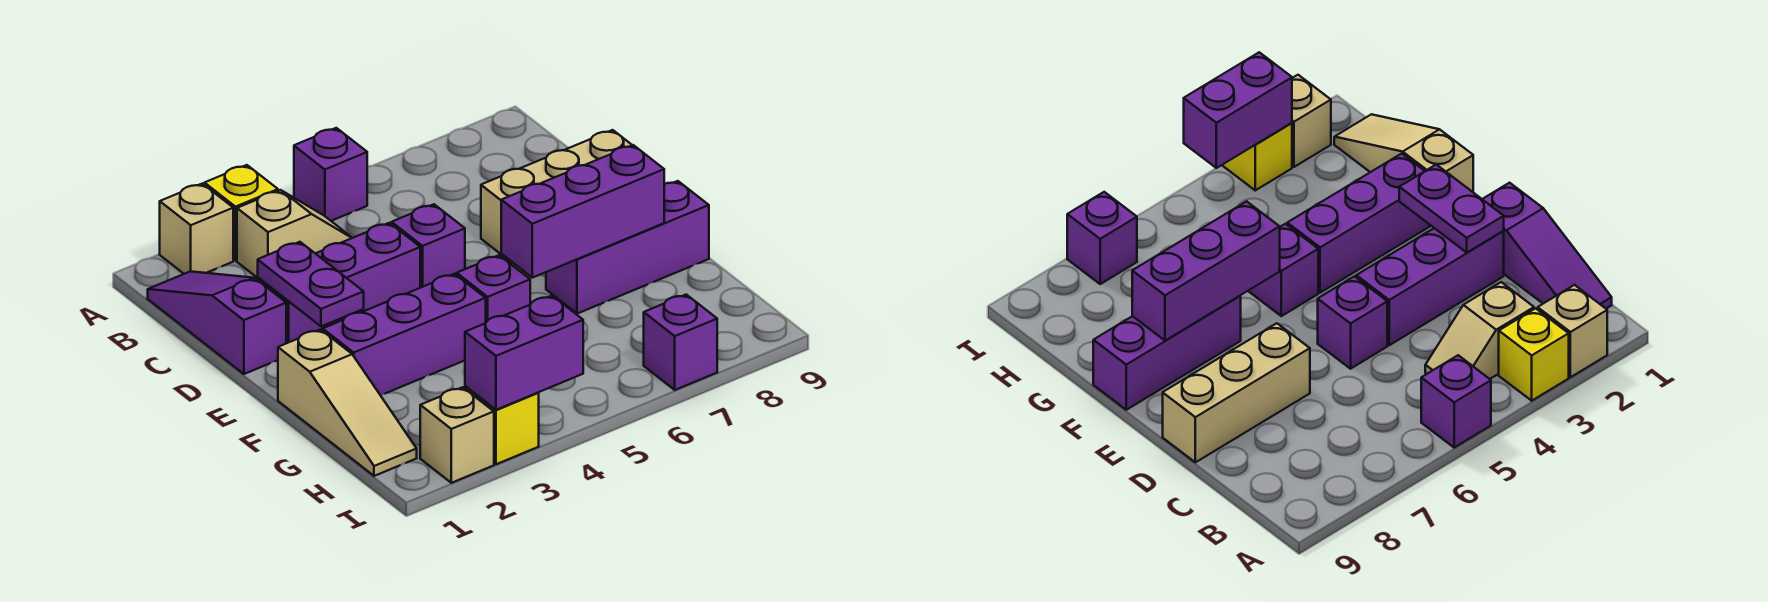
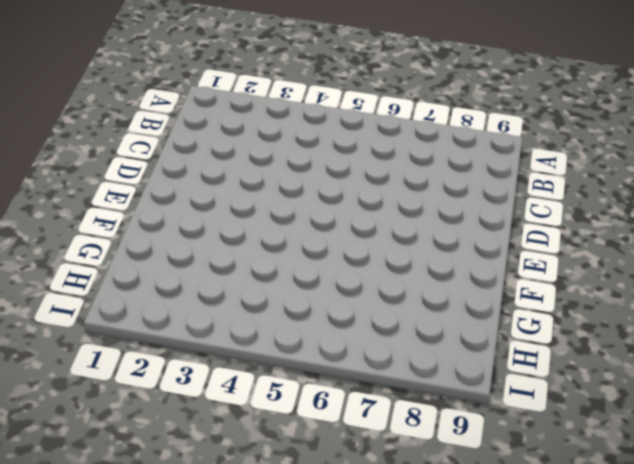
none -> tan brick A2 level 1
none -> yellow brick A3 level 1
none -> purple brick A5 level 1

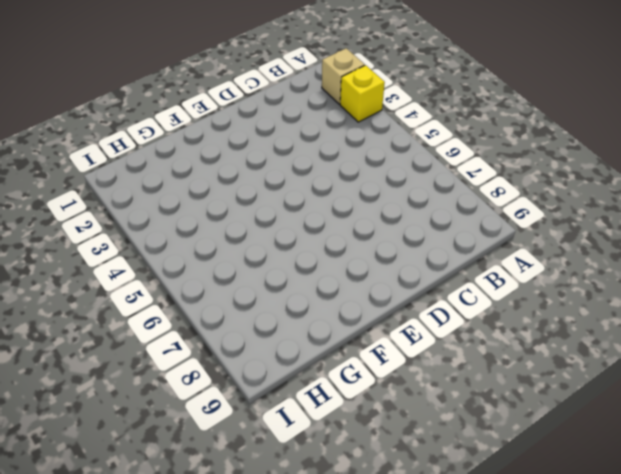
none -> purple brick A5 level 1
none -> purple slope B1:D1 level 1 top D
none -> tan slope B3:B4 level 1 top 3

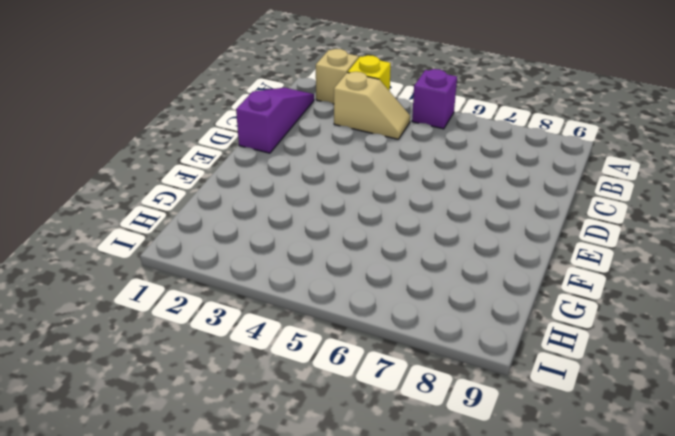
none -> purple brick D2:D4 level 1
none -> purple brick D5 level 1
none -> tan brick D7:D9 level 1

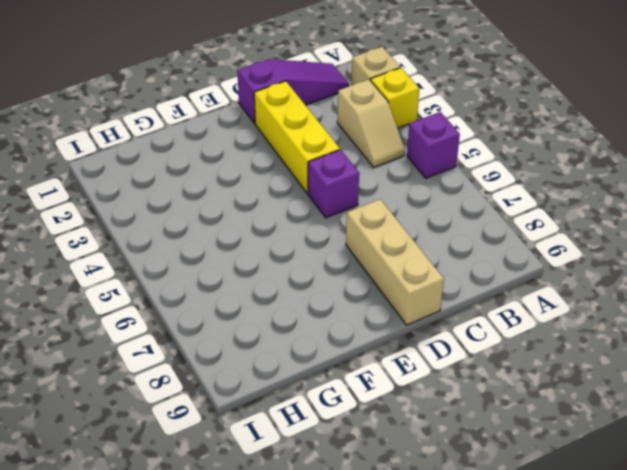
yellow brick D2:D4 level 1 -> purple brick D2:D4 level 1
none -> tan slope F1:H1 level 1 top F
none -> purple brick F2:F4 level 1
none -> purple brick F5 level 1

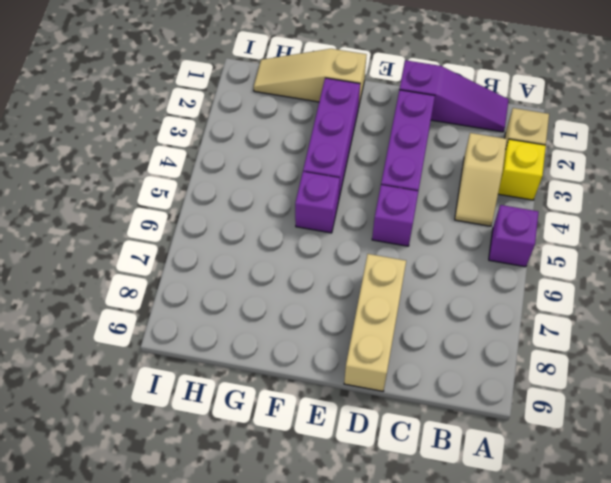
none -> purple brick F7:F9 level 1
none -> tan brick I2 level 1
none -> yellow brick I3 level 1

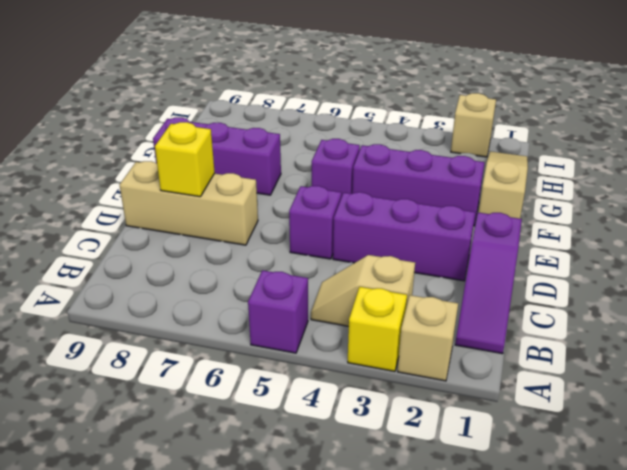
yellow brick D8 level 2 -> yellow brick I3 level 1
none -> purple brick I7 level 1
none -> purple plate D2:E2 level 2
none -> purple brick F6:F8 level 2

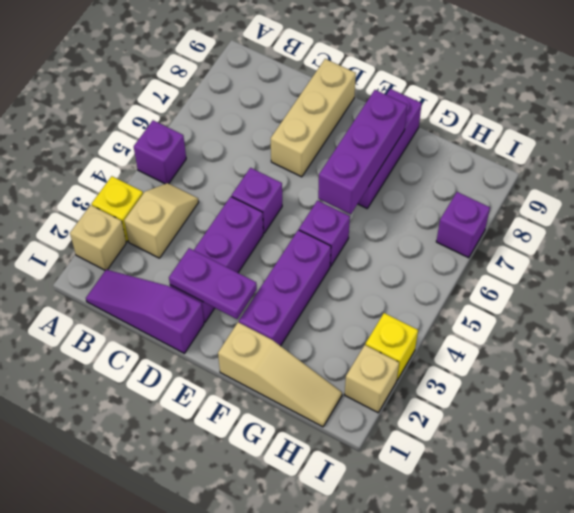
none -> purple brick I3:I4 level 2

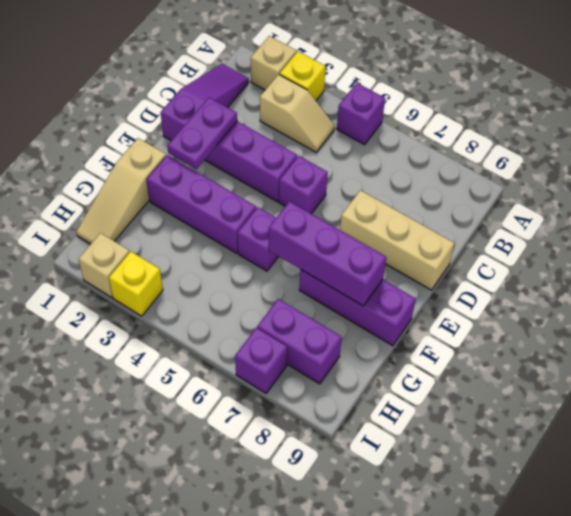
purple brick H7:H8 level 1 -> purple brick I3:I4 level 2

